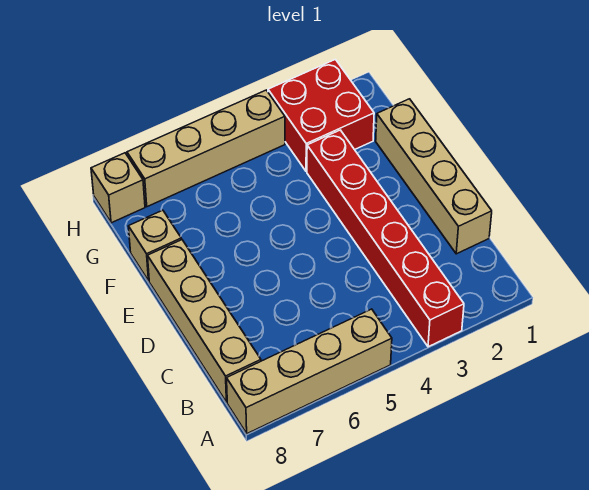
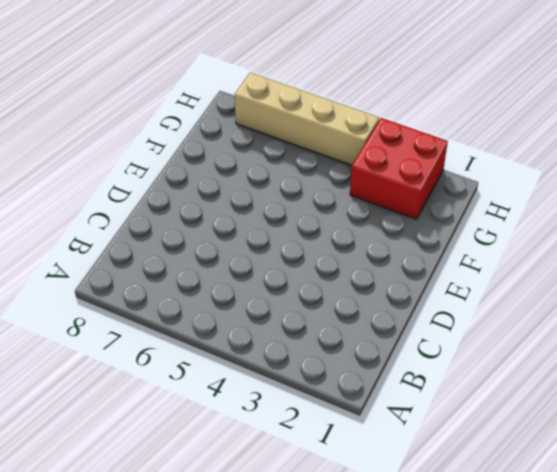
none -> red brick A3:F3 level 1
none -> tan brick A5:A8 level 1

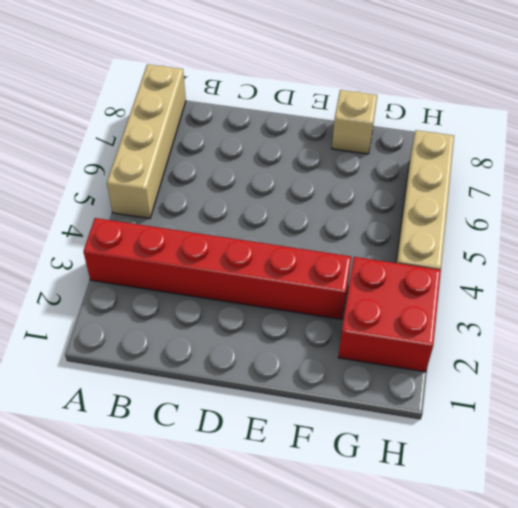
none -> tan brick B8:E8 level 1
none -> tan brick C1:F1 level 1

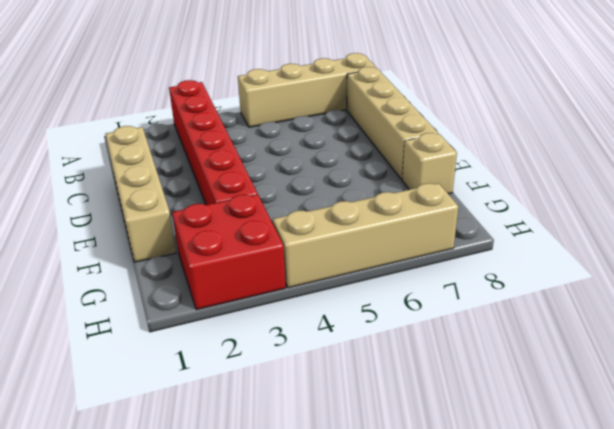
none -> tan brick H8 level 1

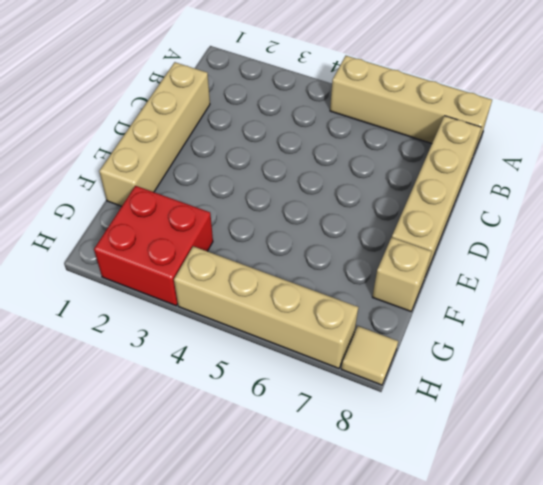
tan tile H8 level 1 -> tan brick H8 level 1
none -> red brick A3:F3 level 1

